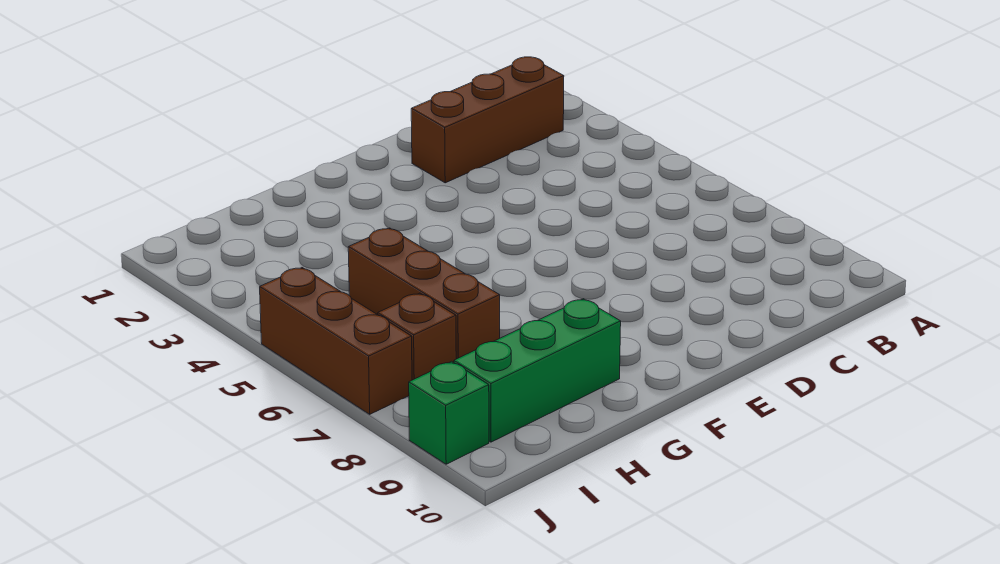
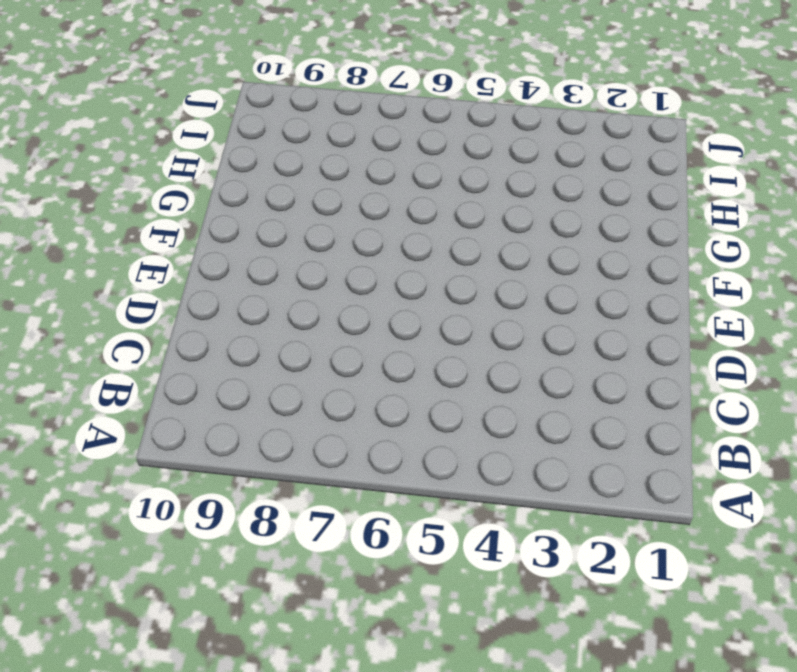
none -> brown brick B2:D2 level 1
none -> green brick G9:I9 level 1

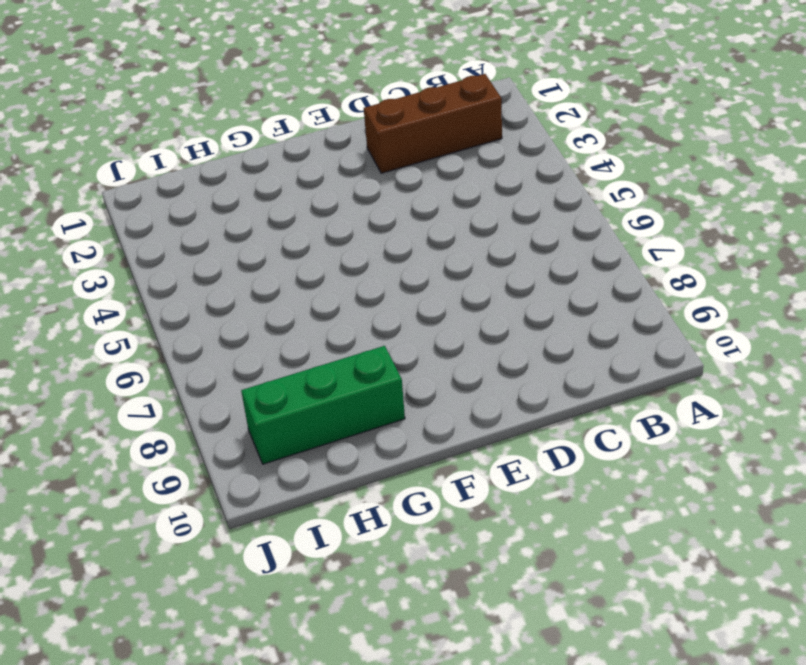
none -> brown brick H5:H7 level 1
none -> brown brick I7 level 1

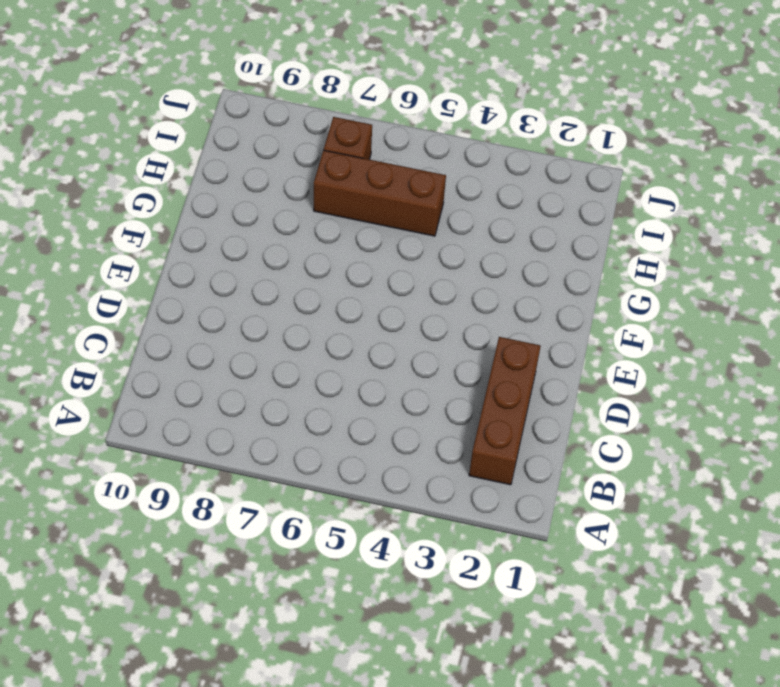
none -> green brick G9:I9 level 1
none -> brown brick J5:J7 level 1

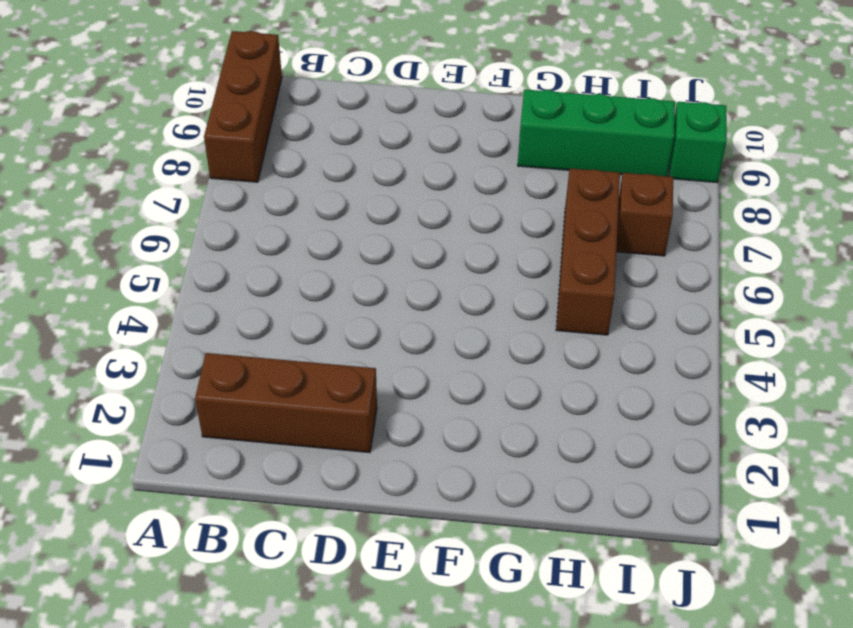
brown brick A8:A10 level 1 -> brown brick J5:J7 level 1

